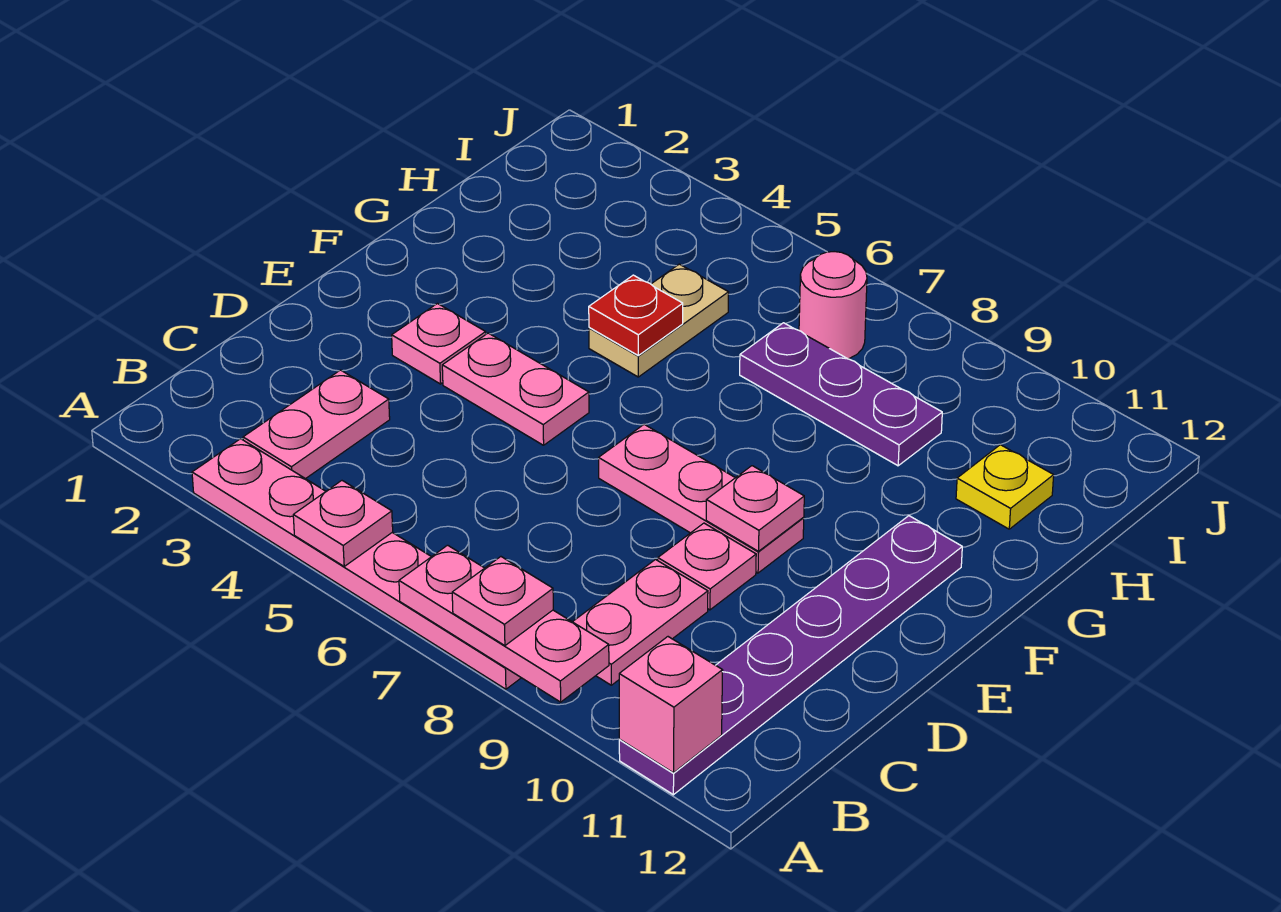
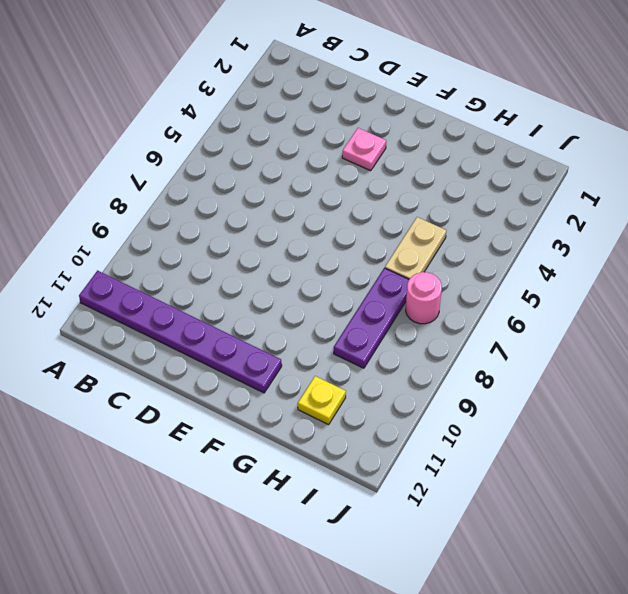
tan plate H5:H6 level 1 -> tan plate G5:H5 level 1
none -> pink plate A3:A8 level 1
none -> pink plate B3:C3 level 1
none -> pink plate B9:C9 level 1

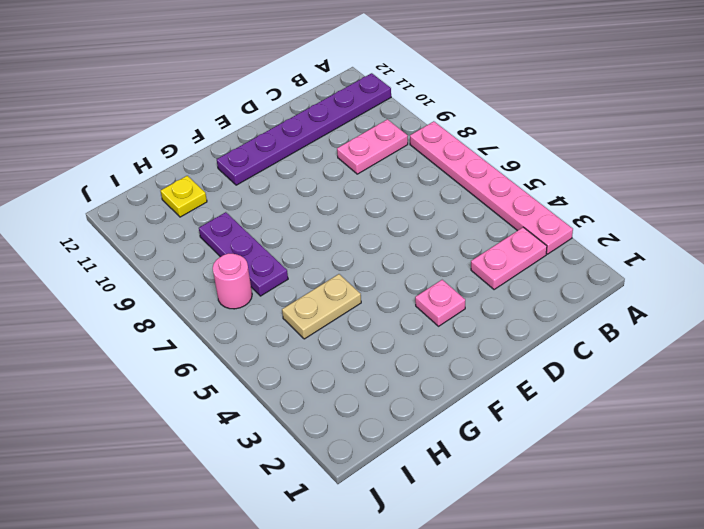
none -> pink plate D9 level 1
none -> pink plate E4:E5 level 1
none -> pink plate E7:E9 level 1

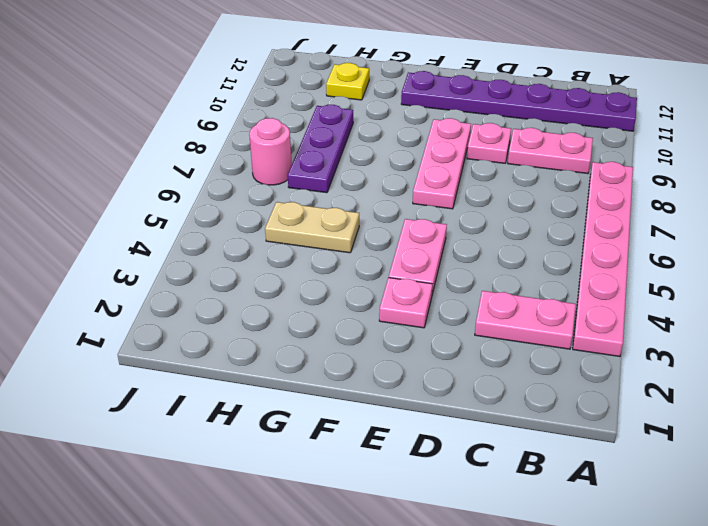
none -> pink plate A5 level 2
none -> pink plate A7:A9 level 2
none -> pink brick A11 level 2

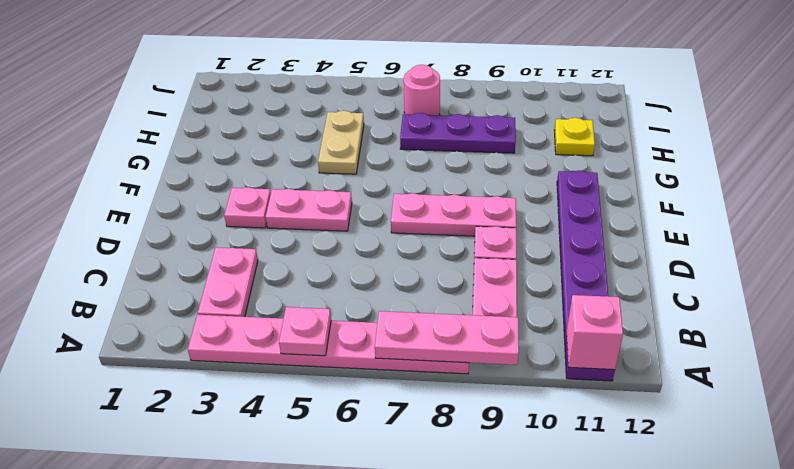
none -> pink plate E9 level 2
none -> red plate G5 level 2
none -> pink plate A8 level 3

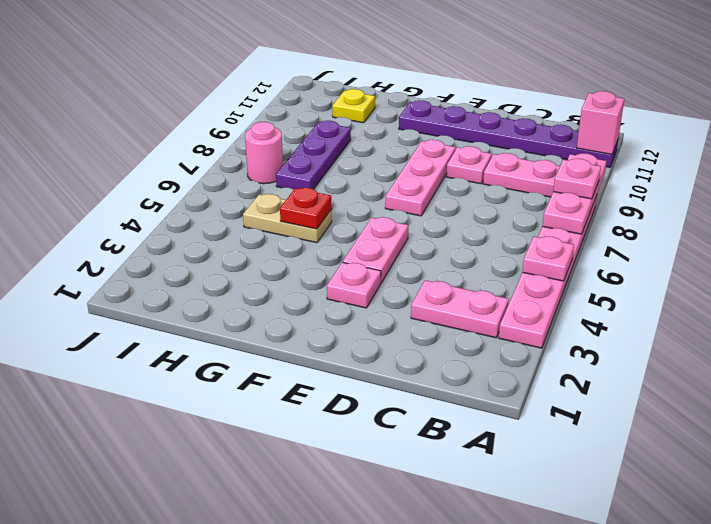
none -> pink plate E9 level 2

